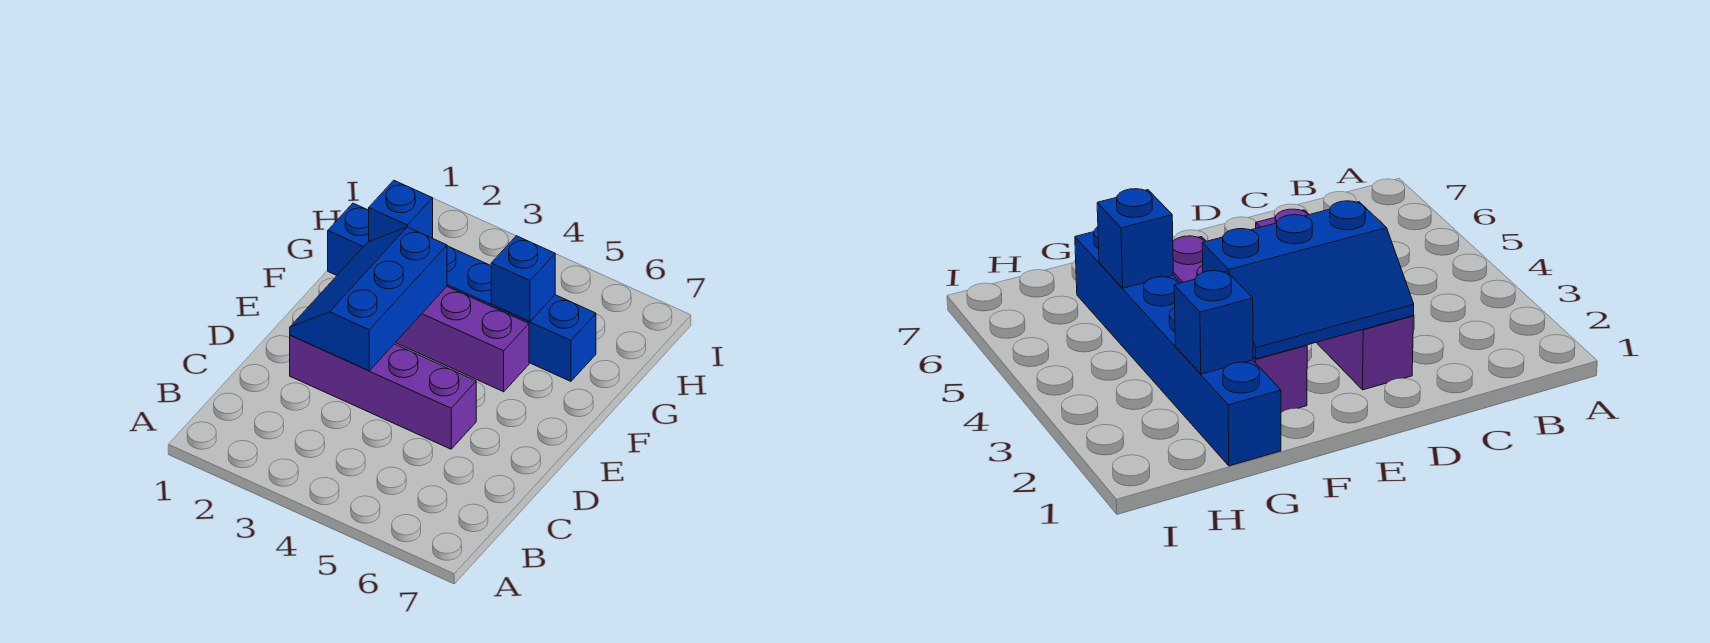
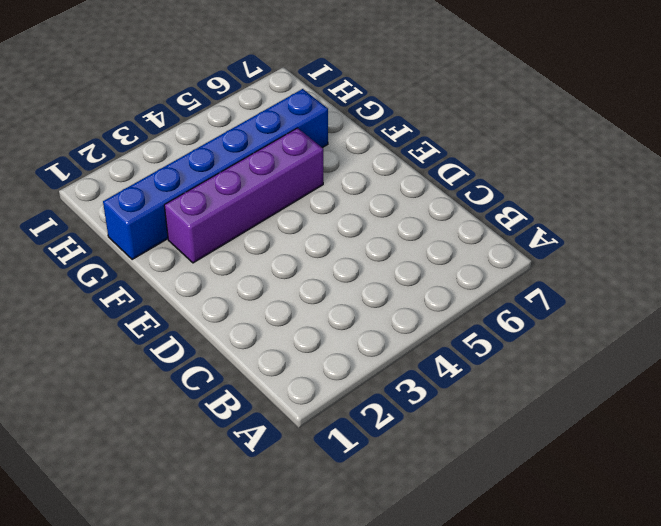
none -> purple brick D2:D5 level 1
none -> blue slope D2:F3 level 2 top 3

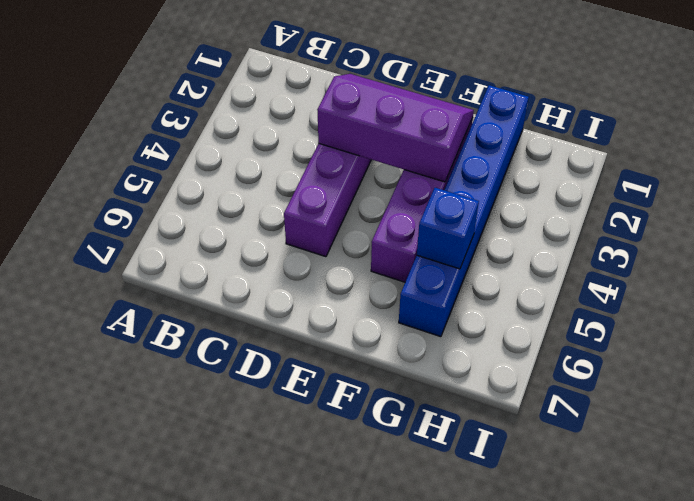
purple slope D2:F3 level 2 top 3 -> blue slope D2:F3 level 2 top 3
none -> blue brick G2 level 2

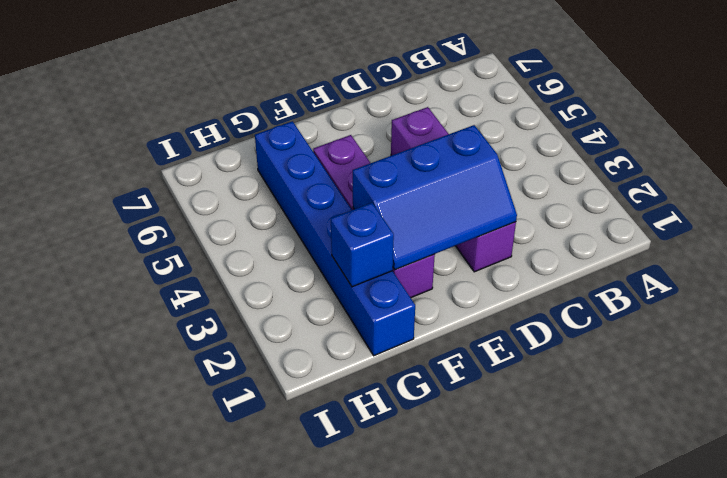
none -> blue brick G5 level 2

